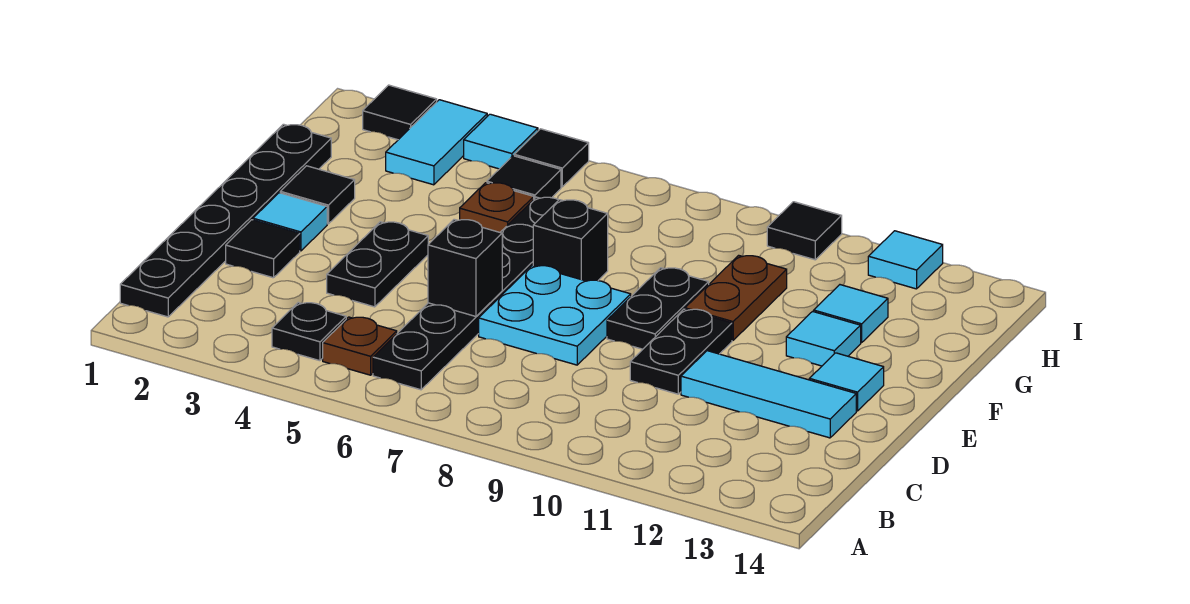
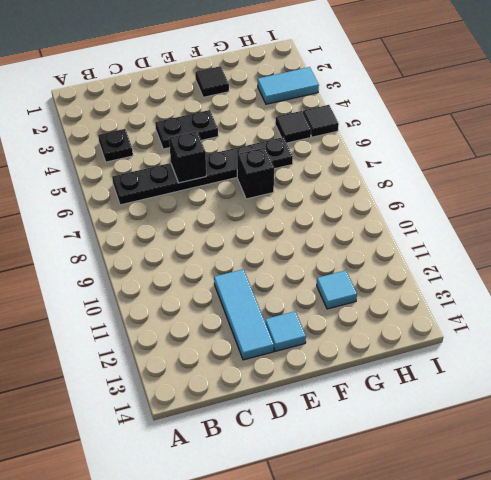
none -> black plate B1:G1 level 1
none -> brown plate B5 level 1
none -> black tile D2 level 1

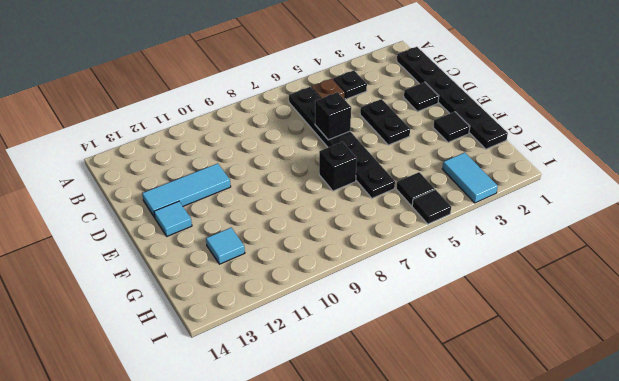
none -> cyan plate D7:E8 level 1
none -> black plate D10:E10 level 1
none -> cyan tile E2 level 1

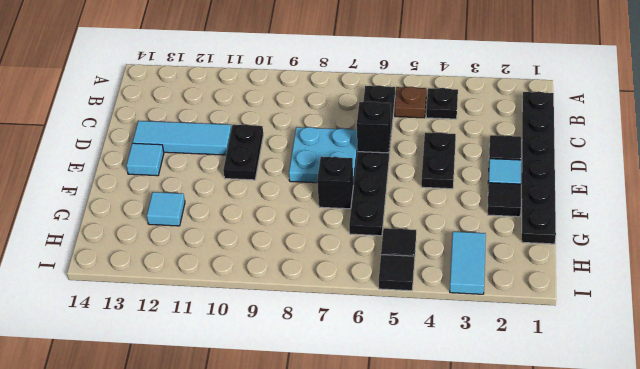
none -> black plate E9:F9 level 1
none -> brown plate F10:G10 level 1
none -> cyan tile F12 level 1

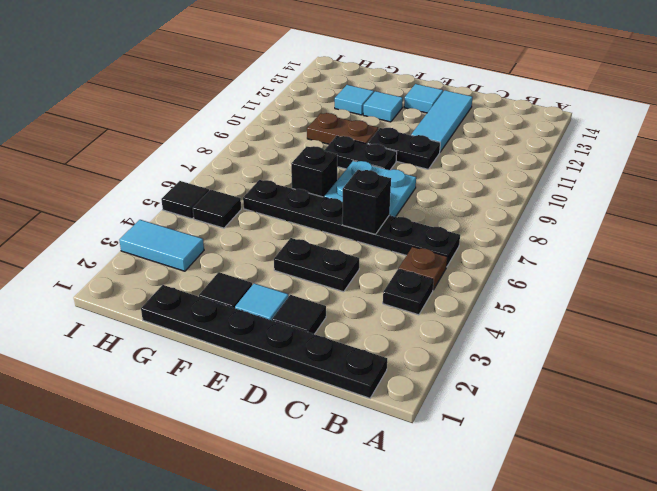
none -> brown plate G5 level 1
none -> black tile I2 level 1
none -> cyan tile I4 level 1

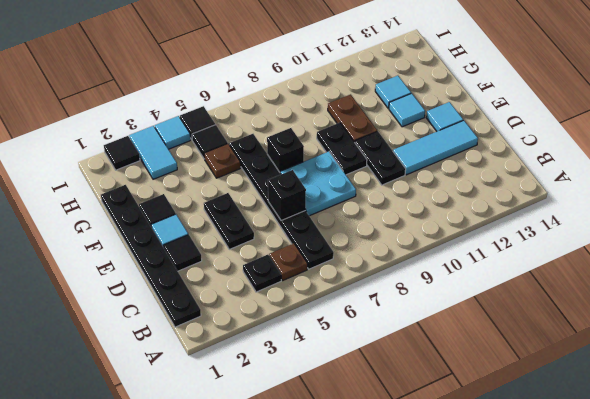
none -> black tile I10 level 1
none -> cyan tile I12 level 1

